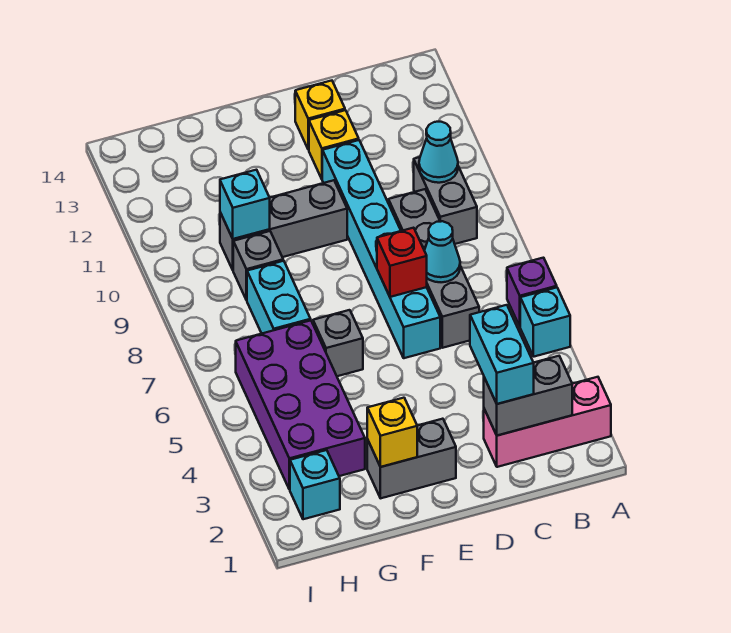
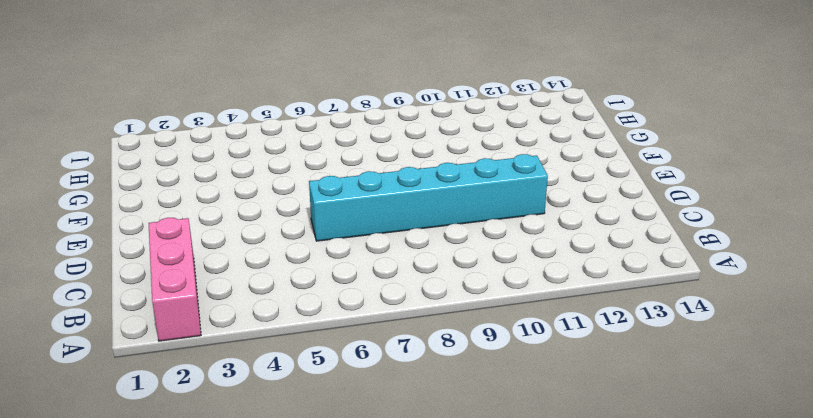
none -> cyan brick A5 level 1
none -> purple brick A6 level 1
none -> grey brick B9:B10 level 1

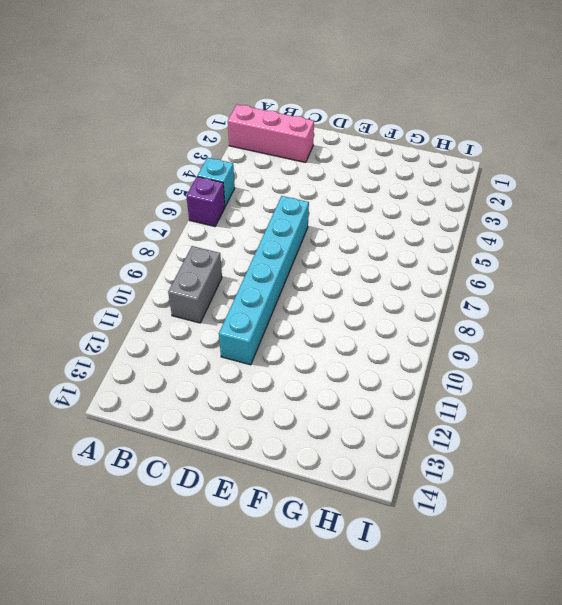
none -> grey brick C6:C9 level 1
none -> yellow brick D12 level 1
none -> yellow brick D13 level 1

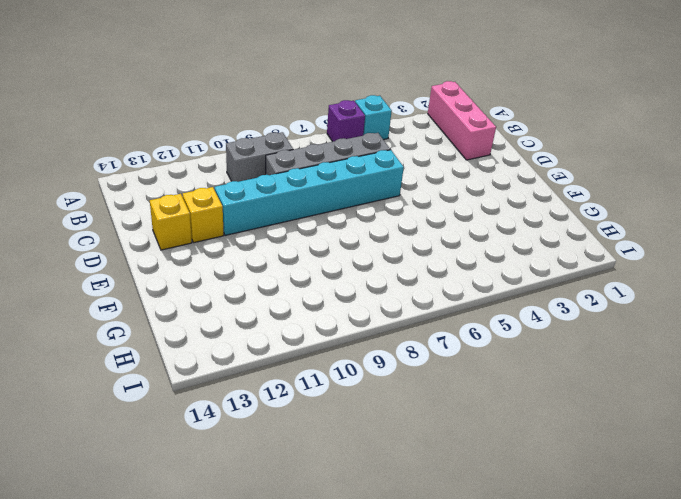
none -> grey brick E2:F2 level 1
none -> grey brick E10:G10 level 1
none -> grey brick F6 level 1

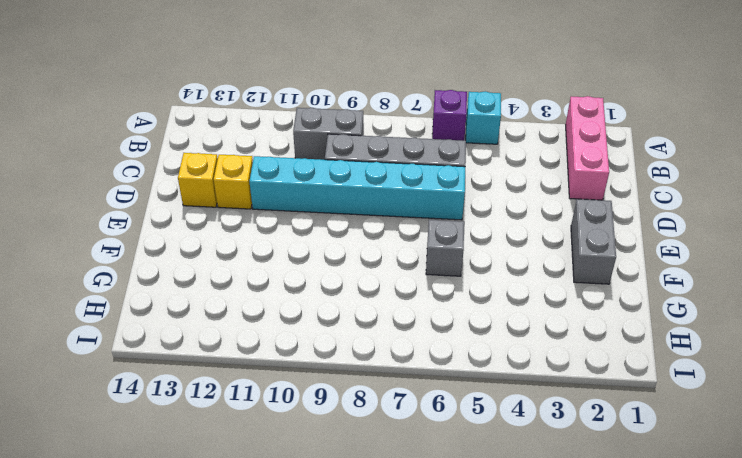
none -> grey brick E10:G10 level 1
none -> purple brick G3:H6 level 1
none -> cyan brick G7:G8 level 1

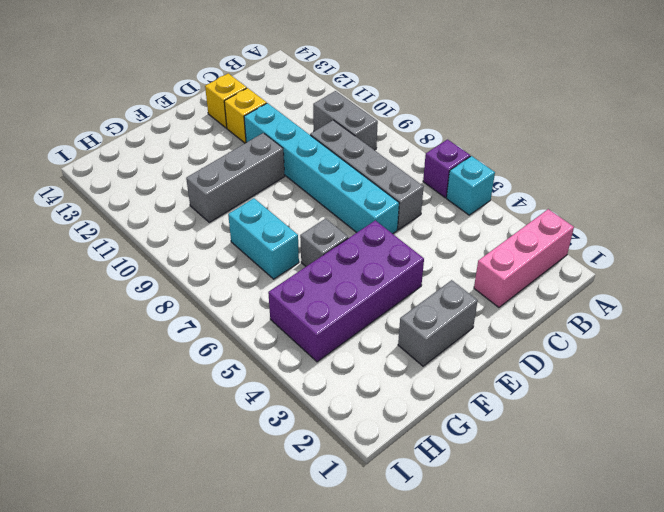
purple brick E4:H5 level 1 -> purple brick G3:H6 level 1
none -> grey brick G9 level 1
none -> cyan brick H2 level 1
none -> grey brick B2:C2 level 2

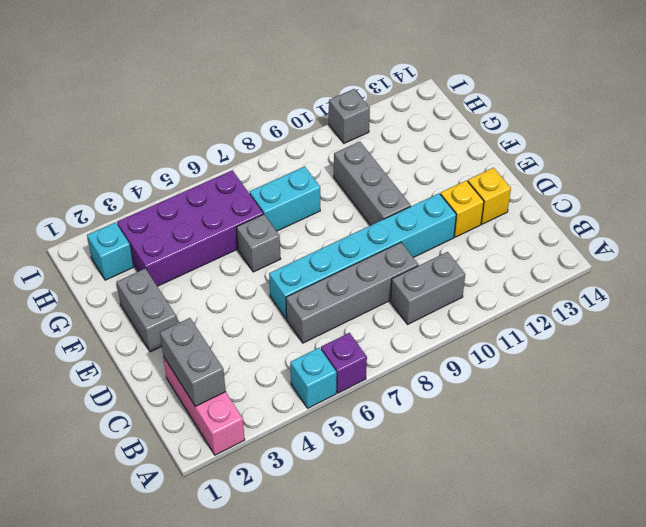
grey brick I11 level 1 -> grey brick G9 level 1
none -> cyan cone B10 level 2
none -> cyan cone C7 level 2
none -> red brick D7 level 2

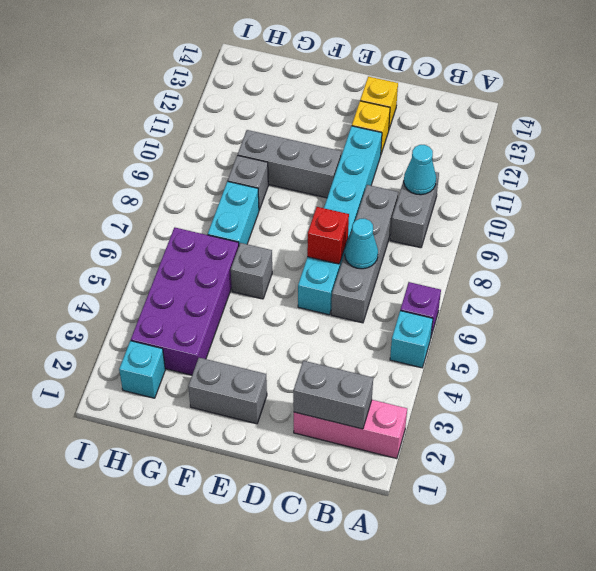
none -> yellow brick F2 level 2
none -> cyan brick G10 level 2
none -> cyan brick C2:C3 level 3

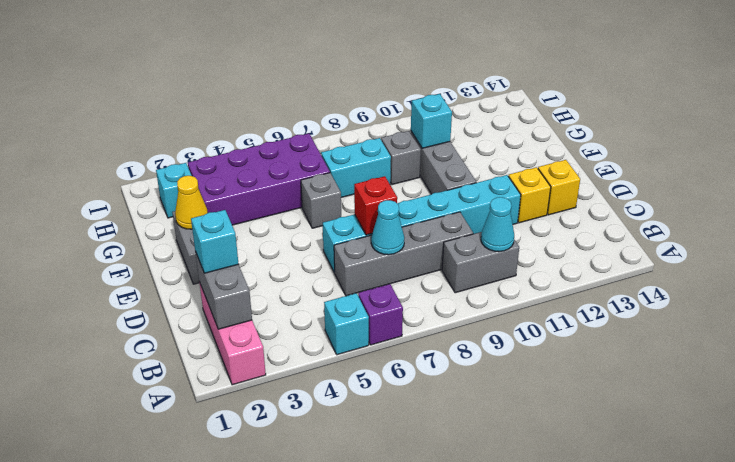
cyan brick C2 level 3 -> cyan brick C2:C3 level 3
yellow cone F2 level 2 -> yellow brick F2 level 2

